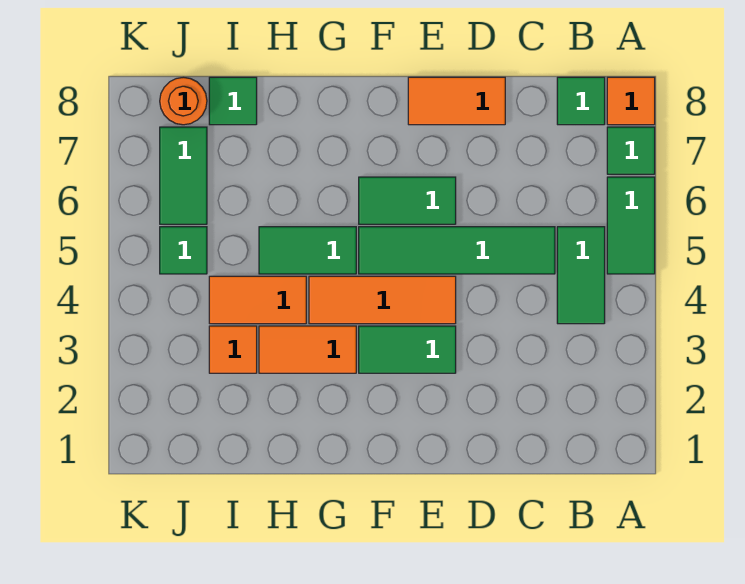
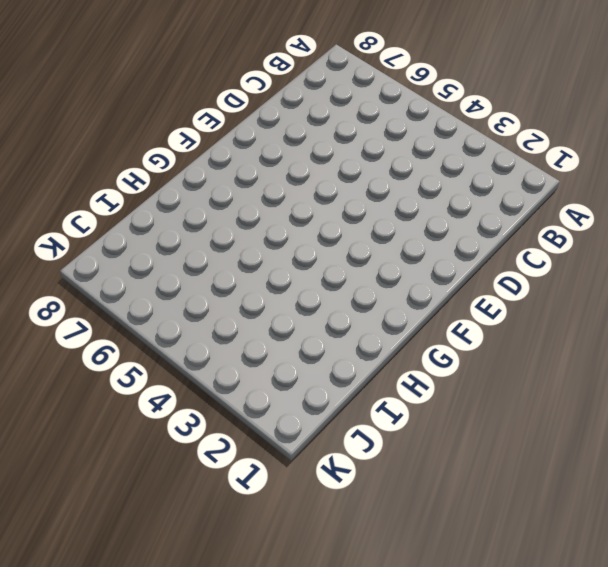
none -> green tile A5:A6 level 1
none -> green tile A7 level 1
none -> orange tile A8 level 1

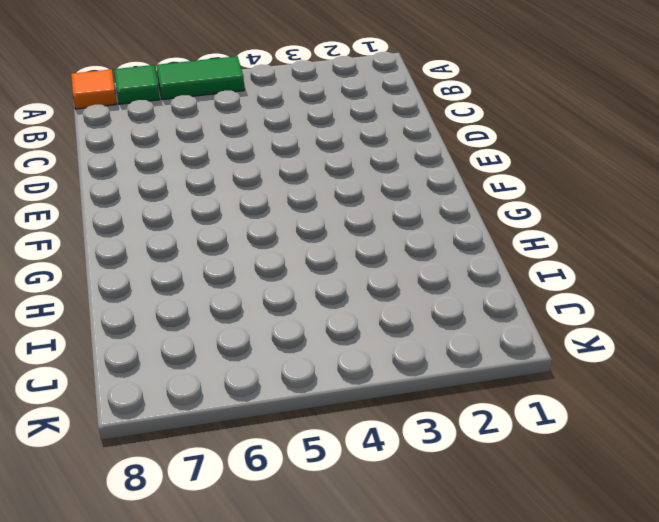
none -> green tile B4:B5 level 1
none -> green tile B8 level 1
none -> green tile C5:F5 level 1

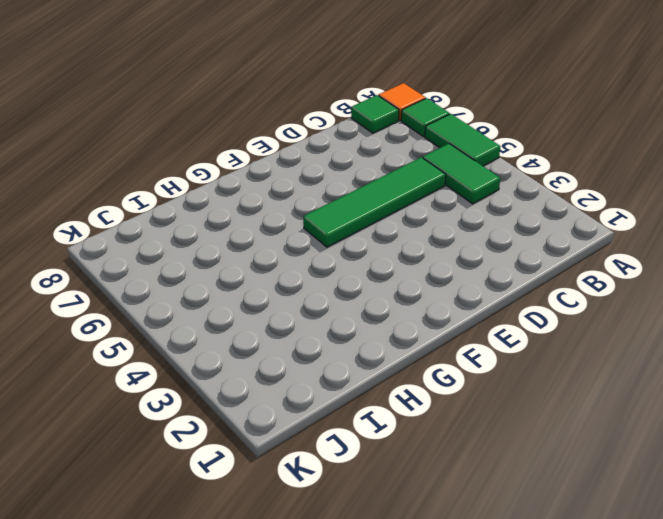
none -> orange tile D8:E8 level 1
none -> green tile E3:F3 level 1
none -> orange tile E4:G4 level 1

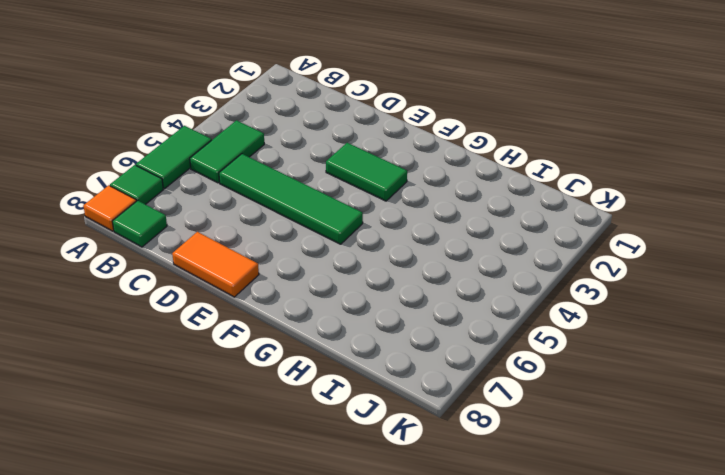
none -> orange tile E4:G4 level 1
none -> green tile E6:F6 level 1
none -> orange tile G3:H3 level 1

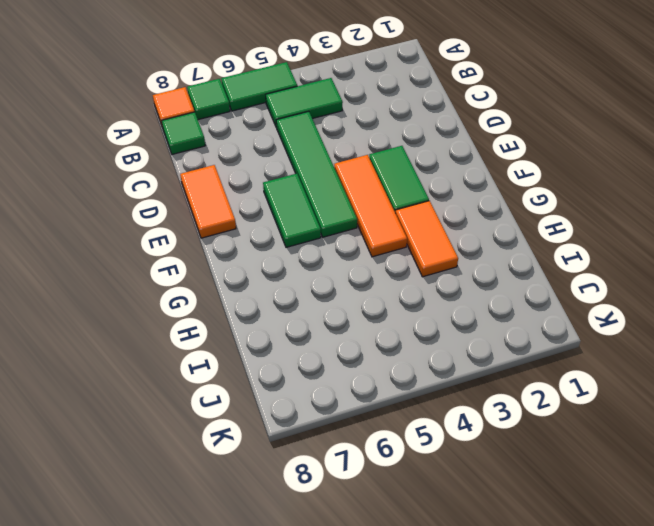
none -> green tile G5:H5 level 1
none -> orange tile H4:I4 level 1
none -> orange tile I3 level 1

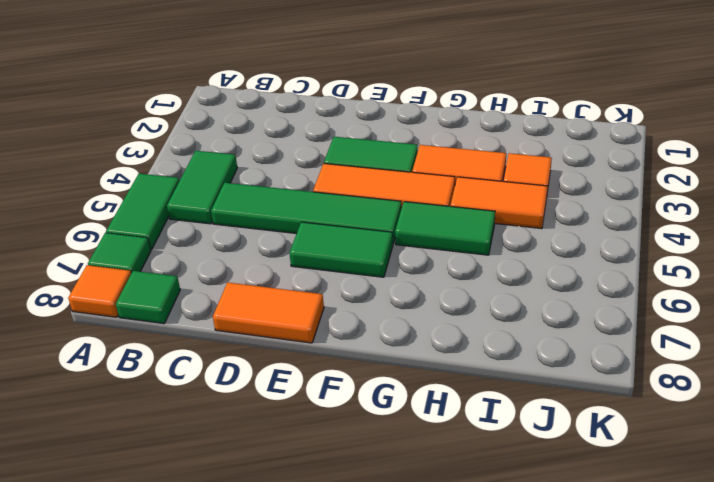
none -> green tile I8 level 1
none -> green tile J5 level 1
none -> green tile J6:J7 level 1

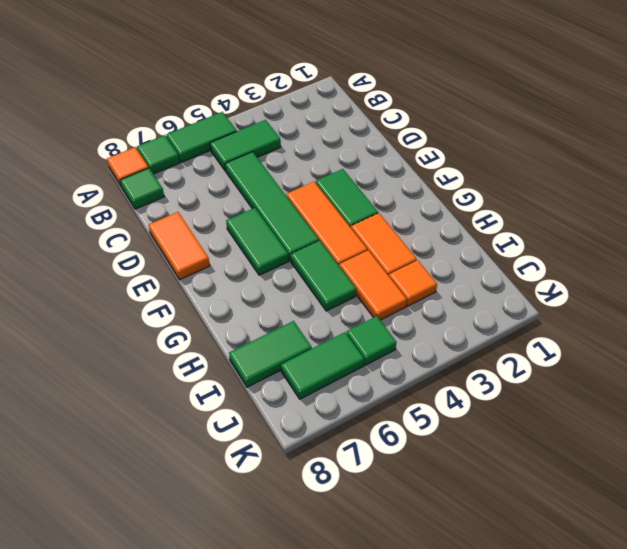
green tile I7:I8 level 1 -> green tile I8 level 1
none -> orange round brick J8 level 1

